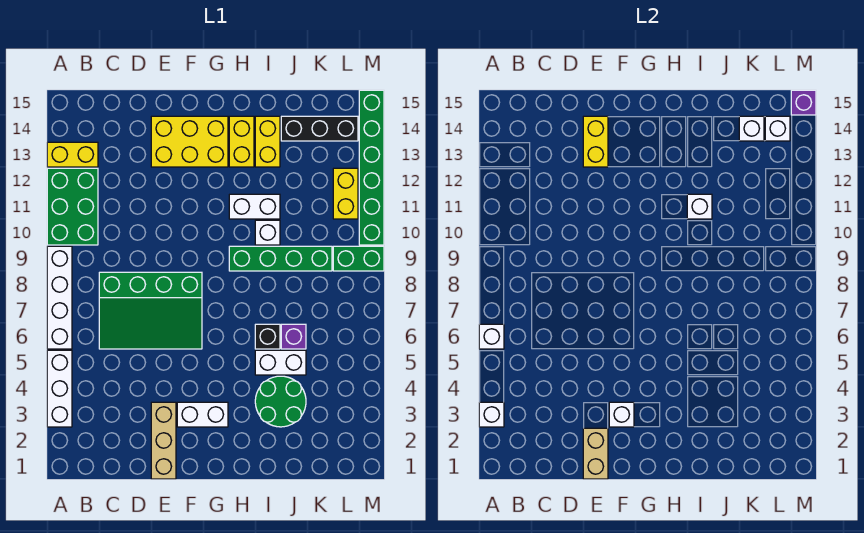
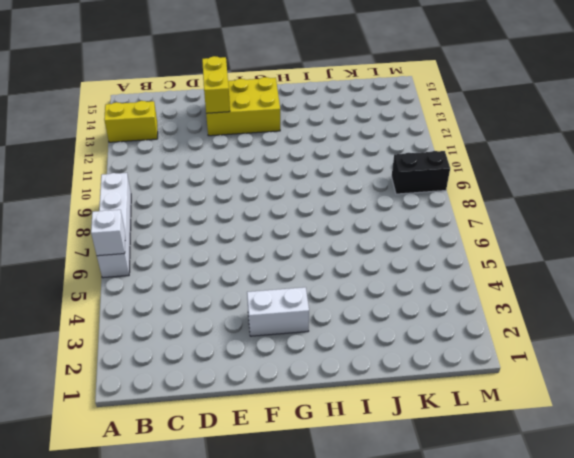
black brick L9:M9 level 1 -> green brick L9:M9 level 1
none -> white brick A3:A5 level 1
none -> green brick A10:B12 level 1
none -> green slope C6:F8 level 1 top 8
none -> tan brick E1:E3 level 1

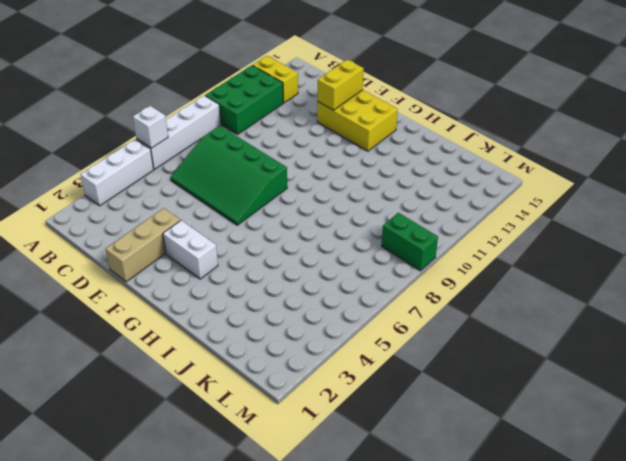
none -> green brick H9:K9 level 1
none -> white brick H11:I11 level 1
none -> yellow brick H13:H14 level 1
none -> green round brick I3:J4 level 1

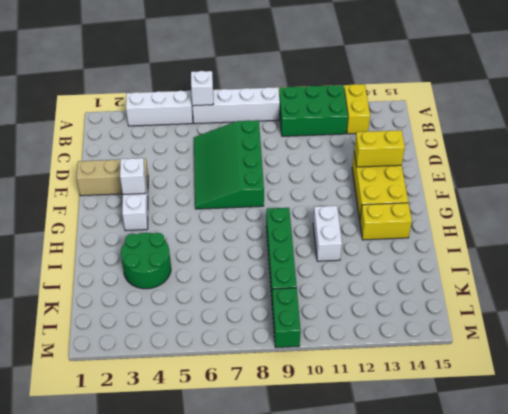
none -> white brick I5:J5 level 1
none -> black brick I6 level 1
none -> white brick I10 level 1
none -> yellow brick I13:I14 level 1

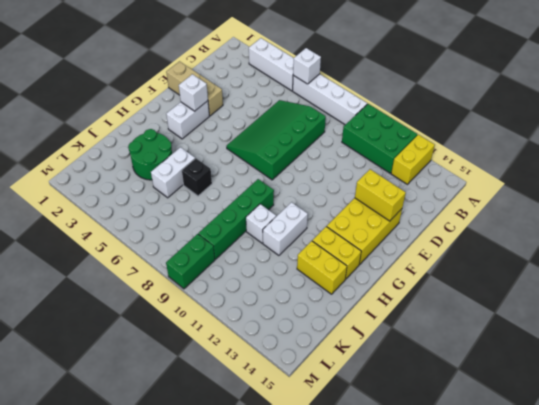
none -> purple brick J6 level 1
none -> black brick J14:L14 level 1
none -> yellow brick L11:L12 level 1
none -> green brick M10:M15 level 1

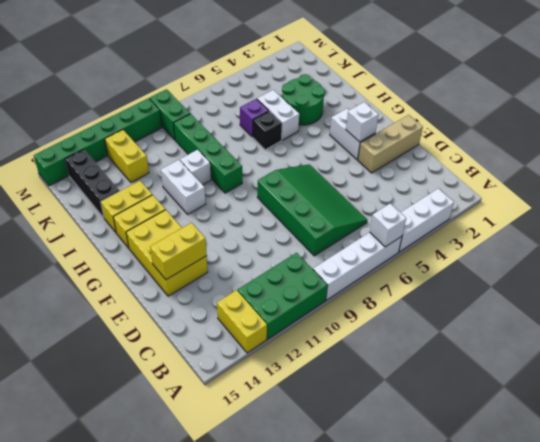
yellow brick K12:L12 level 1 -> yellow brick L11:L12 level 1
none -> white brick A3 level 2
none -> tan brick E1:E2 level 2
none -> white brick I11 level 2
none -> white brick K14 level 2

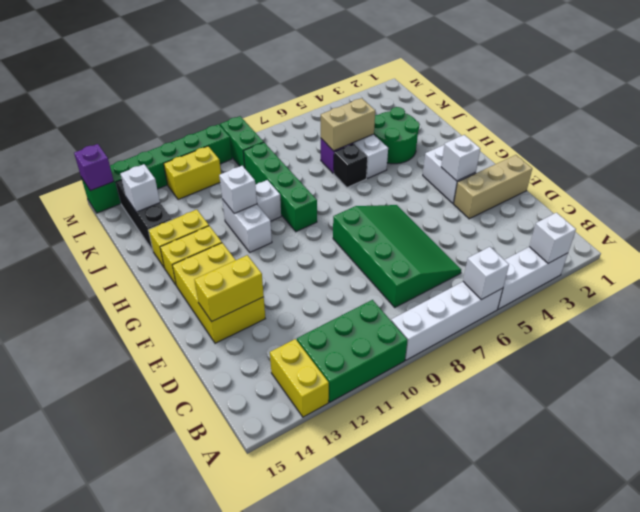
tan brick J5:J6 level 2 -> tan brick E1:E2 level 2
none -> white brick L14 level 2

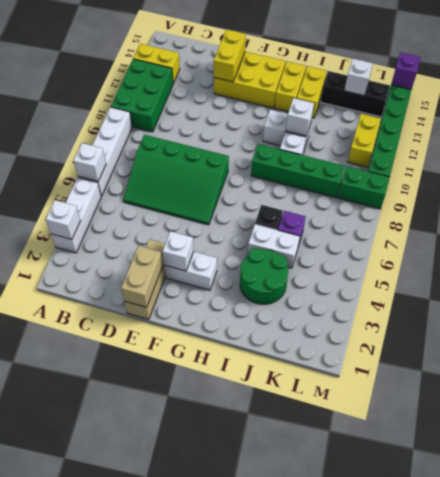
none -> white brick L14 level 2

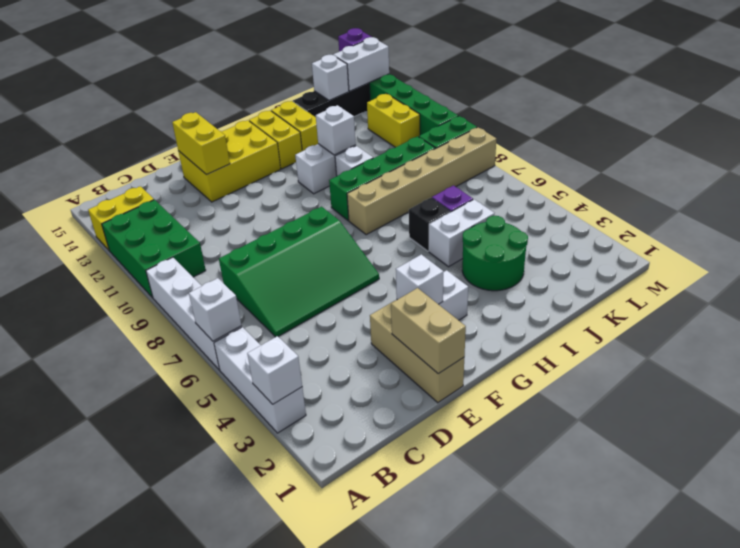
tan brick H8:M8 level 1 -> none
white brick L14:M14 level 2 -> white brick L14 level 2

